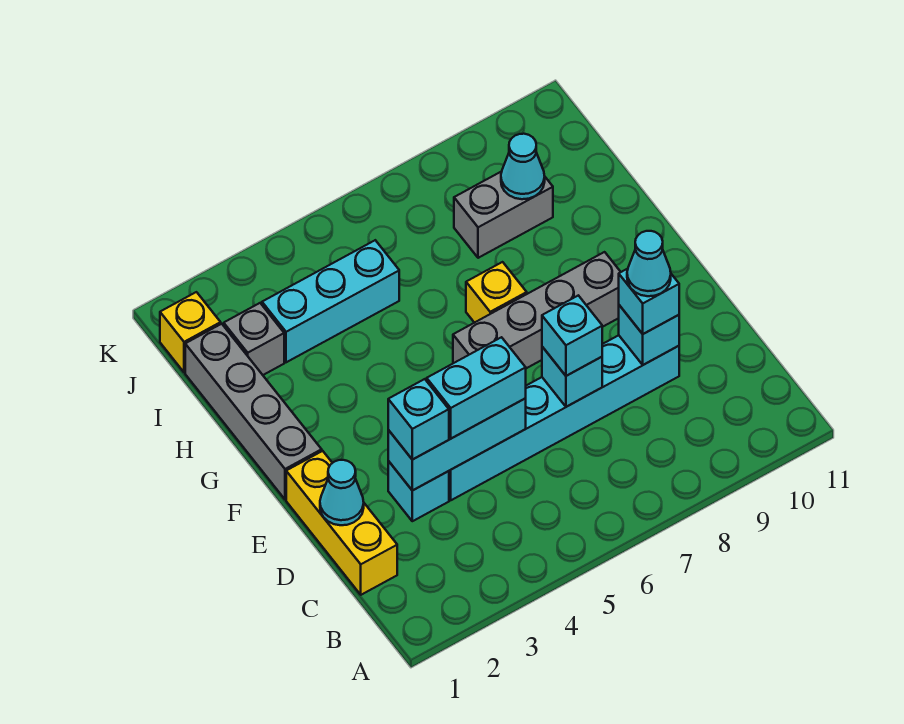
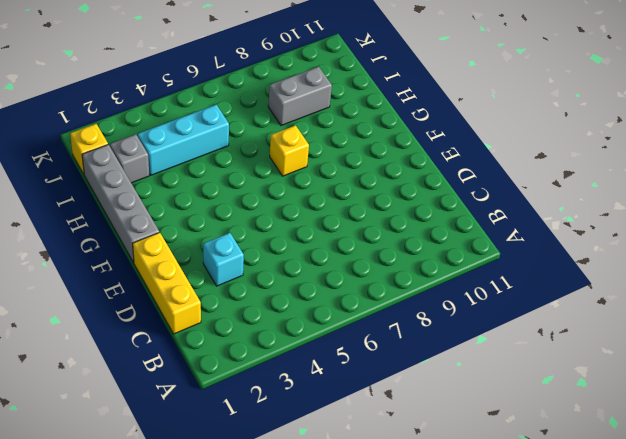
none -> cyan brick D4:D9 level 1
none -> grey brick F6:F9 level 1
none -> cyan cone D1 level 2

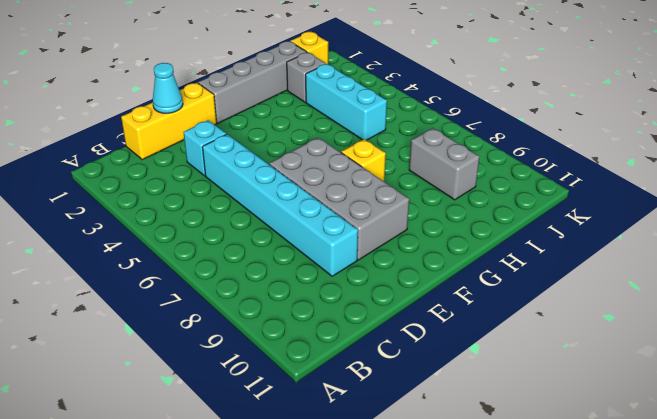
grey brick E6:F9 level 1 -> grey brick F6:F9 level 1
none -> cyan brick D3:D5 level 2
none -> cyan brick D7 level 2
none -> cyan brick D9 level 2

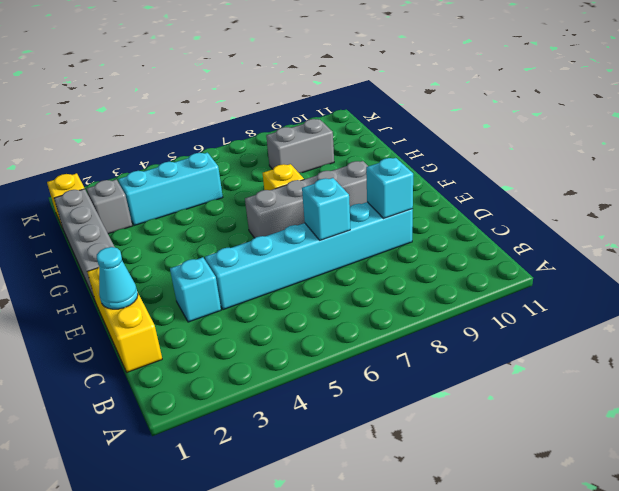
none -> cyan brick D3:D5 level 2
none -> cyan cone I9 level 2
none -> cyan brick D3 level 3

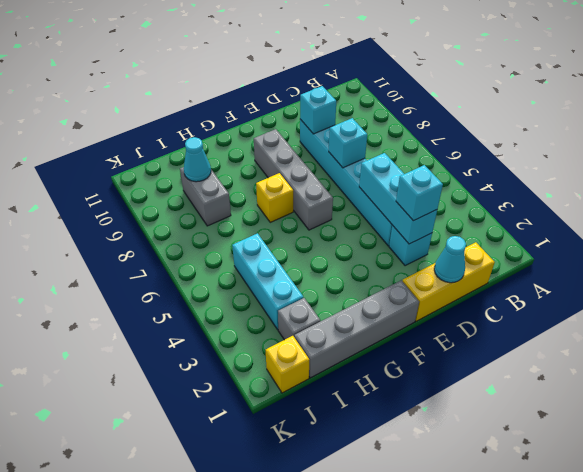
none -> cyan brick D4:D5 level 3
none -> cyan brick D7 level 3
none -> cyan brick D9 level 3

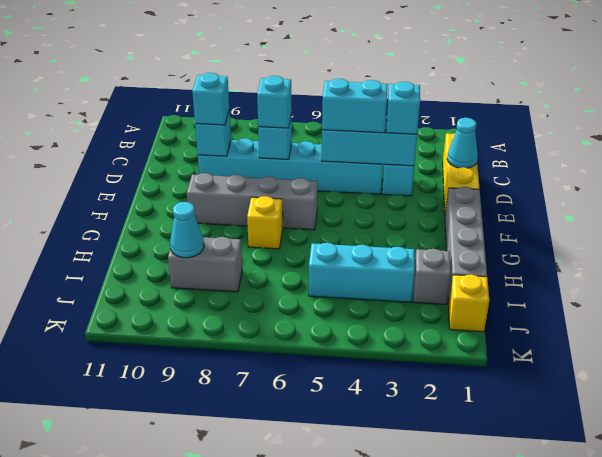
none -> cyan cone D9 level 4

